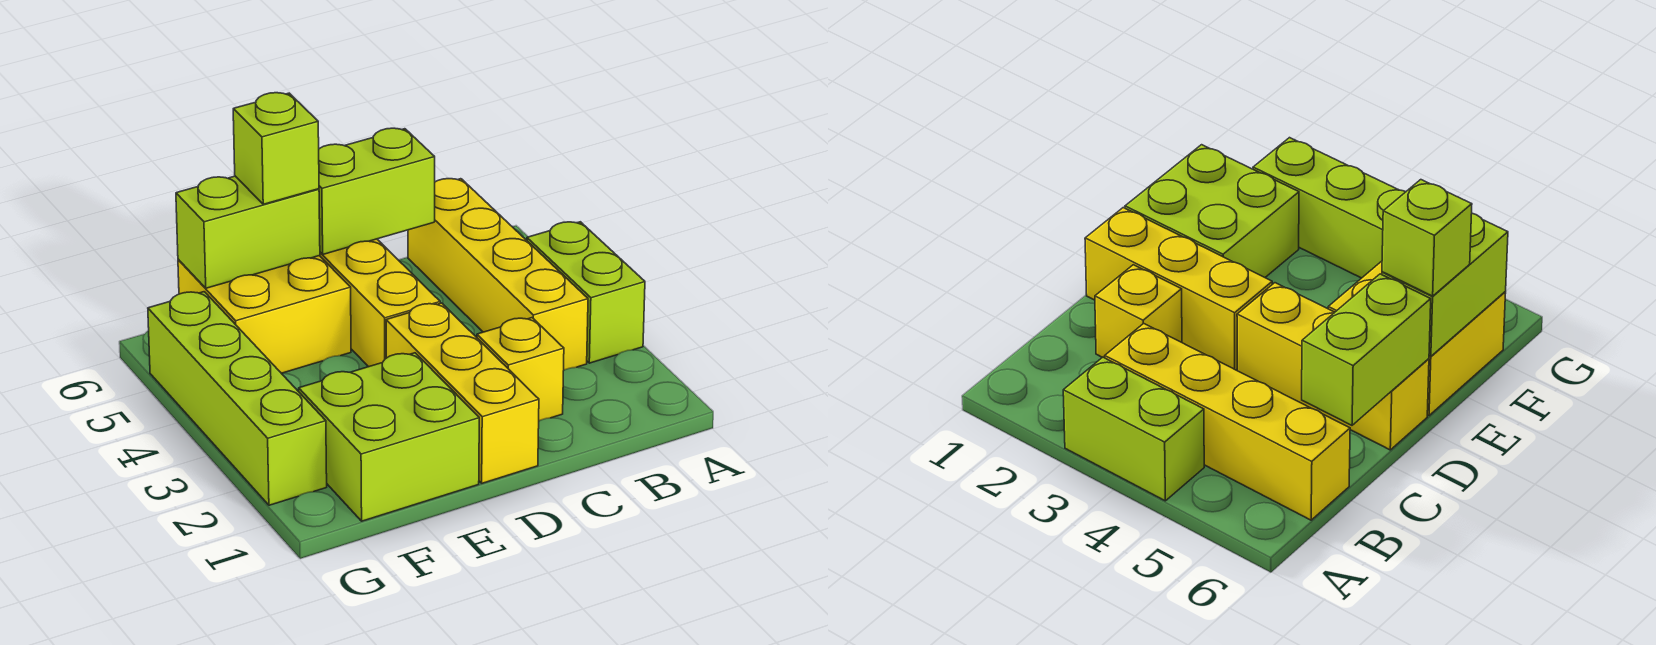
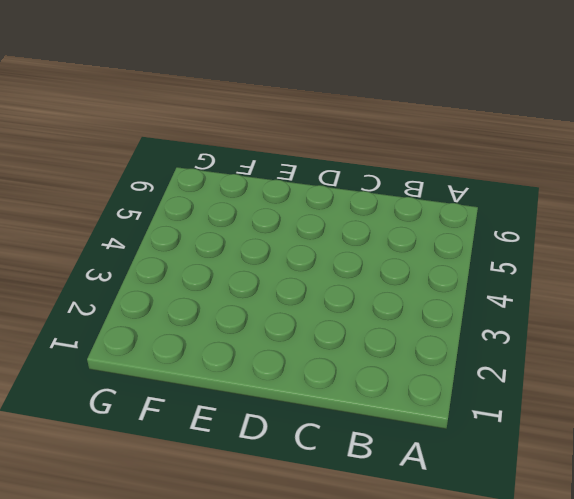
none -> lime brick A3:A4 level 1
none -> yellow brick B3:B6 level 1

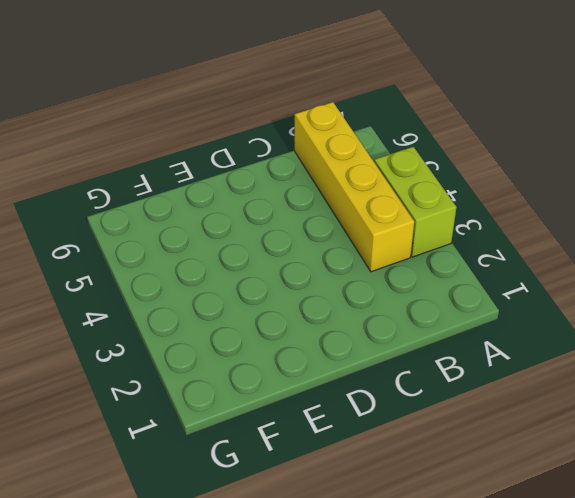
none -> yellow brick C2 level 1
none -> yellow brick D1:D3 level 1

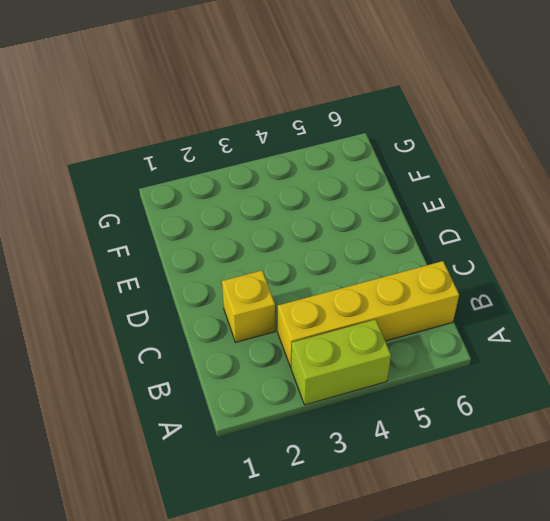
none -> yellow brick D1:D3 level 1
none -> yellow brick D4:D6 level 1

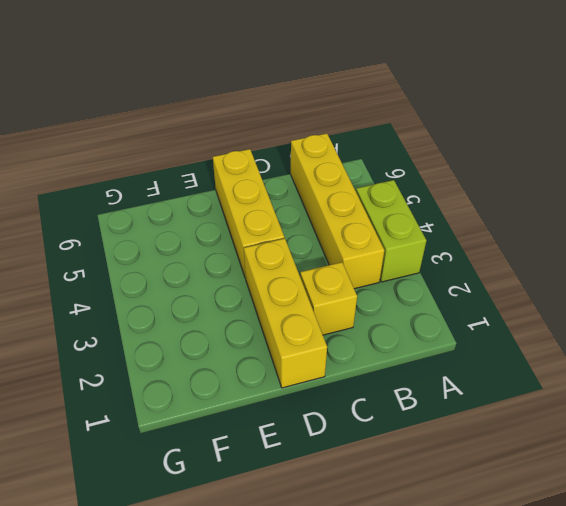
none -> lime brick E1:F2 level 1
none -> yellow brick E5:F6 level 1

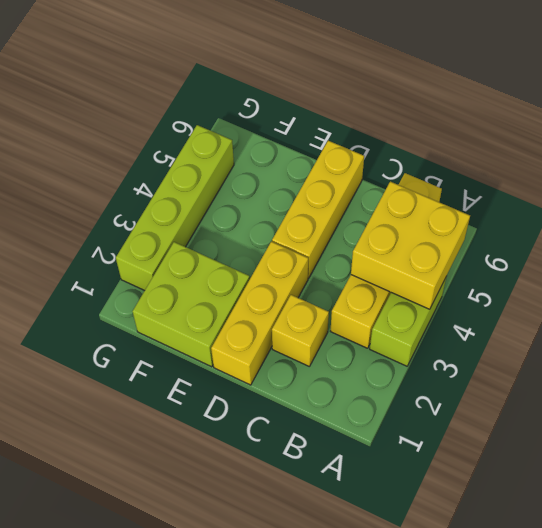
yellow brick A4:B5 level 2 -> yellow brick E5:F6 level 1
none -> lime brick C6:D6 level 2
none -> lime brick E6:F6 level 2

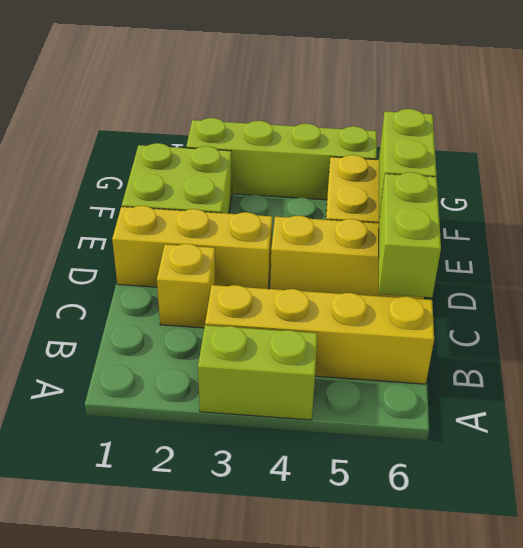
none -> lime brick E6 level 3

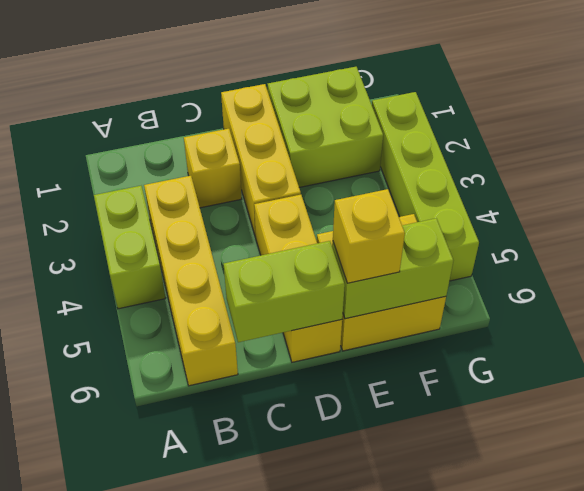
yellow brick E6 level 3 -> lime brick E6 level 3

